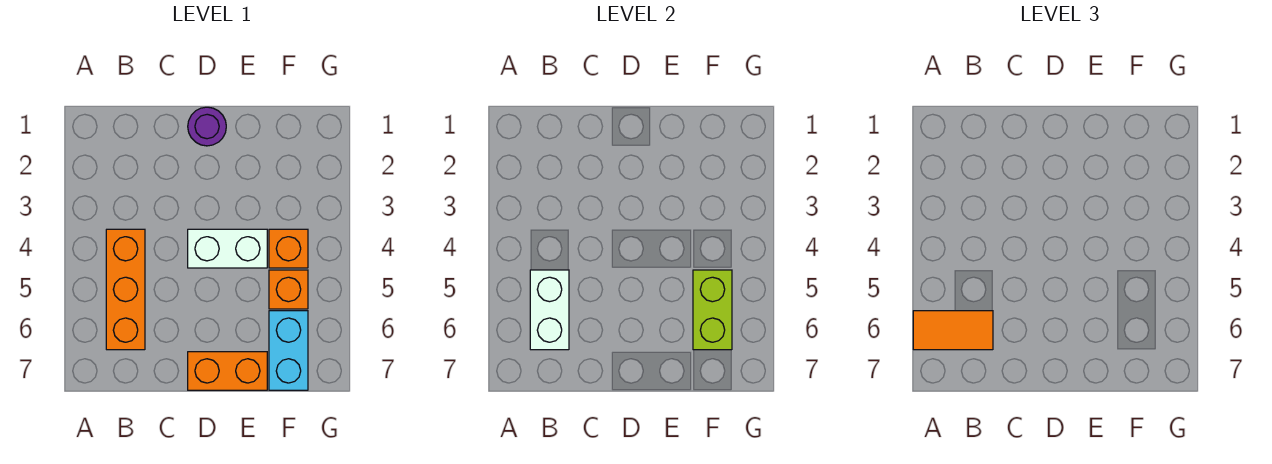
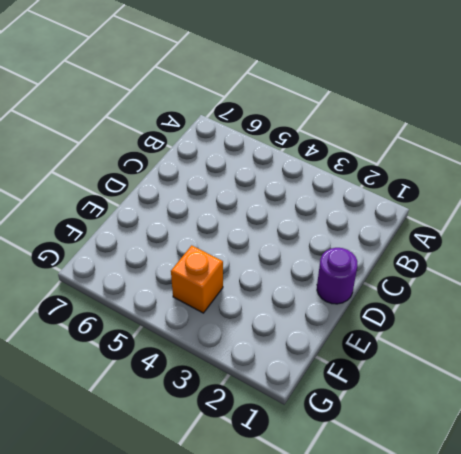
none -> orange brick B4:B6 level 1
none -> white brick D4:E4 level 1

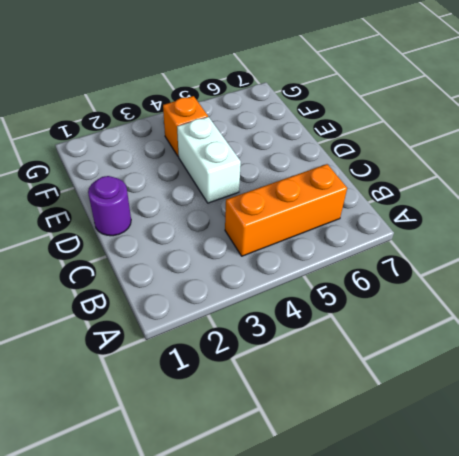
none -> orange brick D7:E7 level 1
none -> orange brick F5 level 1

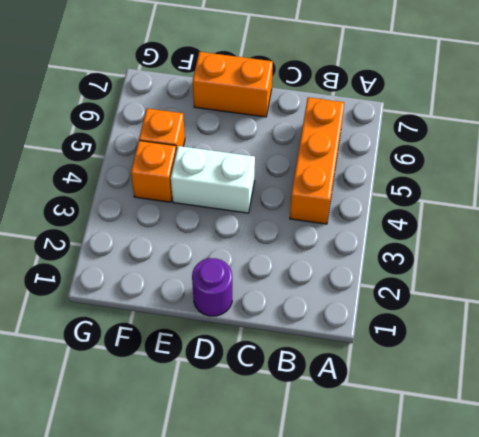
none -> cyan brick F6:F7 level 1
none -> white brick B5:B6 level 2

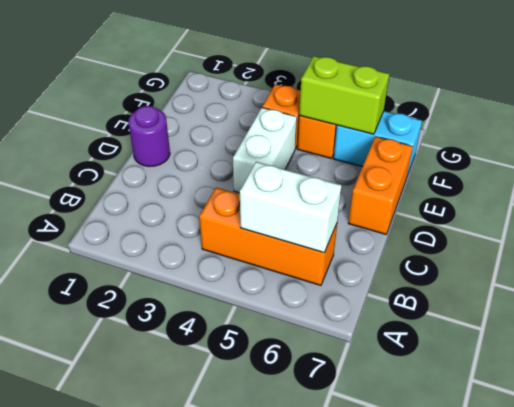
none -> orange tile A6:B6 level 3

